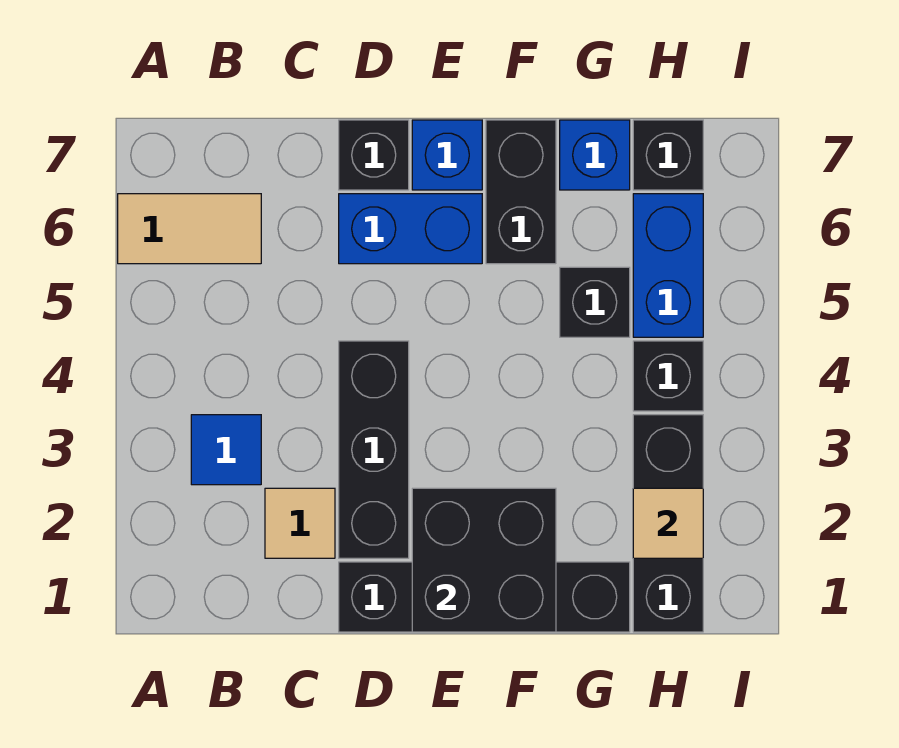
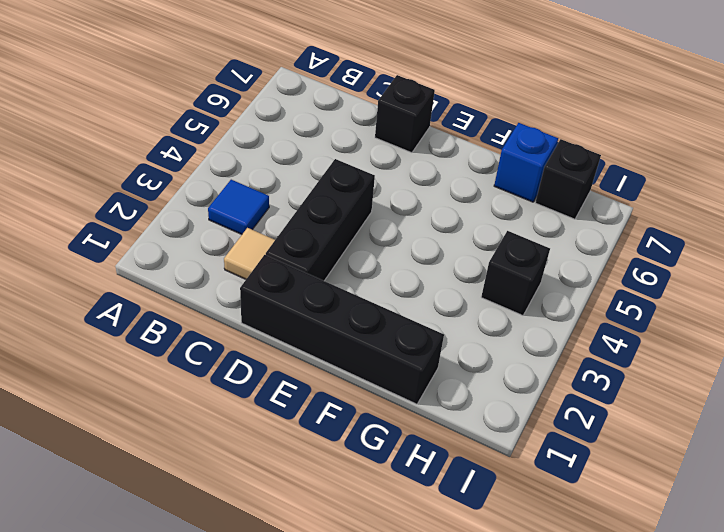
none -> tan tile A6:B6 level 1
none -> blue brick D6:E6 level 1
none -> blue brick E7 level 1

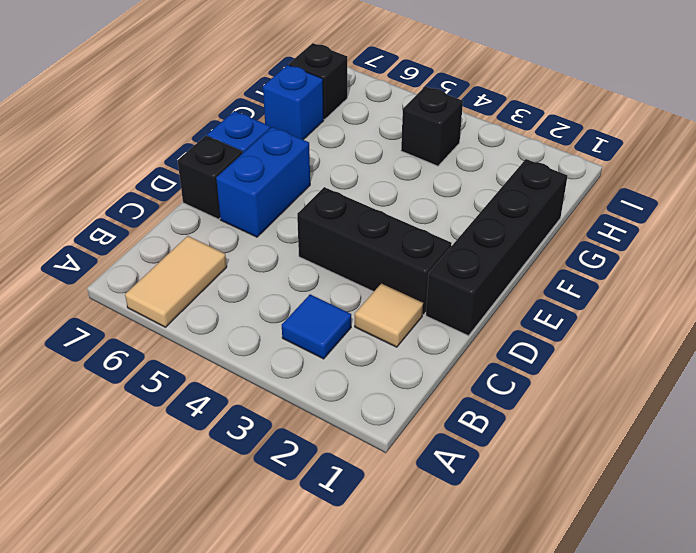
none -> black brick F6:F7 level 1
none -> black brick G5 level 1
none -> black brick H1:H3 level 1

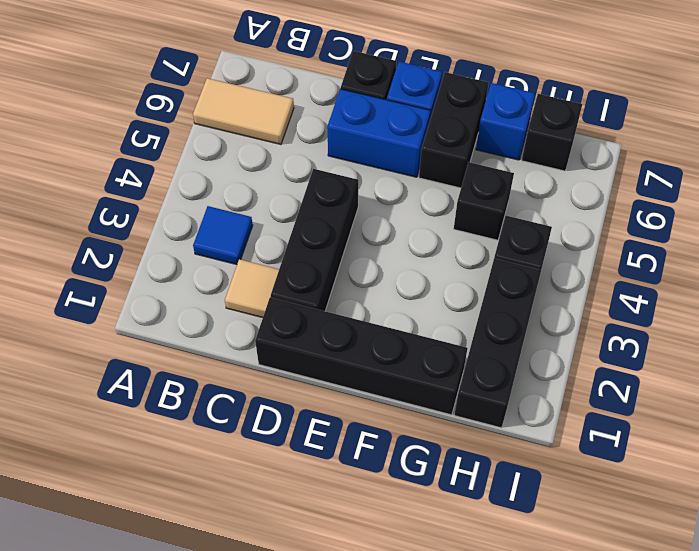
none -> blue brick H5:H6 level 1
none -> black brick E1:F2 level 2
none -> tan tile H2 level 2

